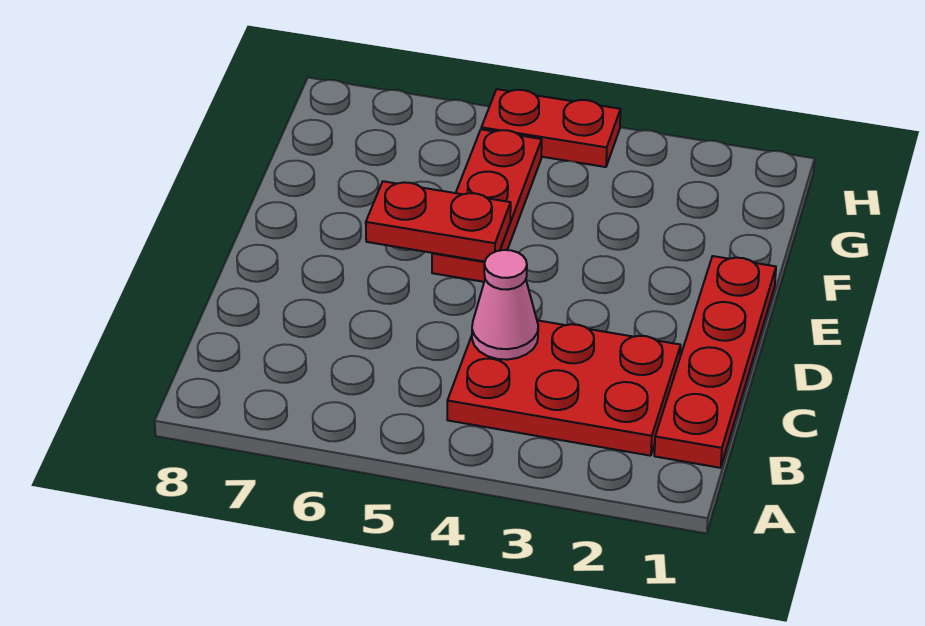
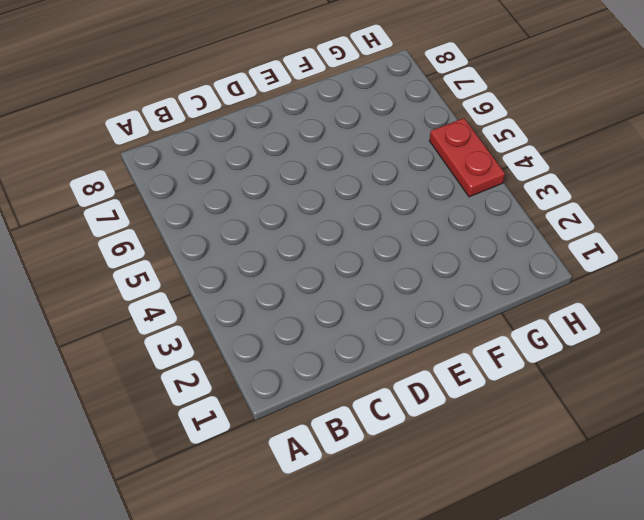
none -> red plate B1:E1 level 1
none -> red plate B2:C4 level 1

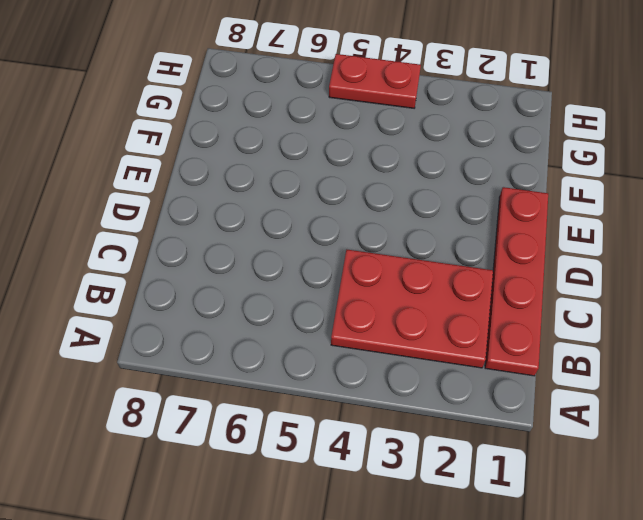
none -> red plate E5:G5 level 1
none -> pink cone C4 level 2

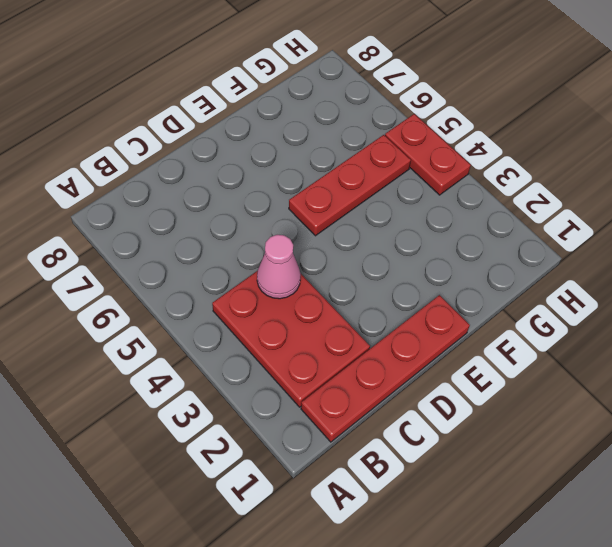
none -> red plate E5:E6 level 2

